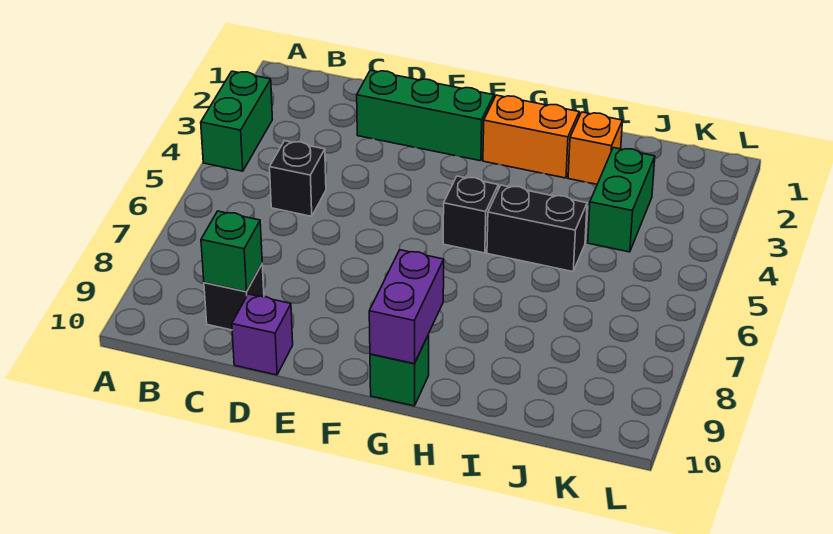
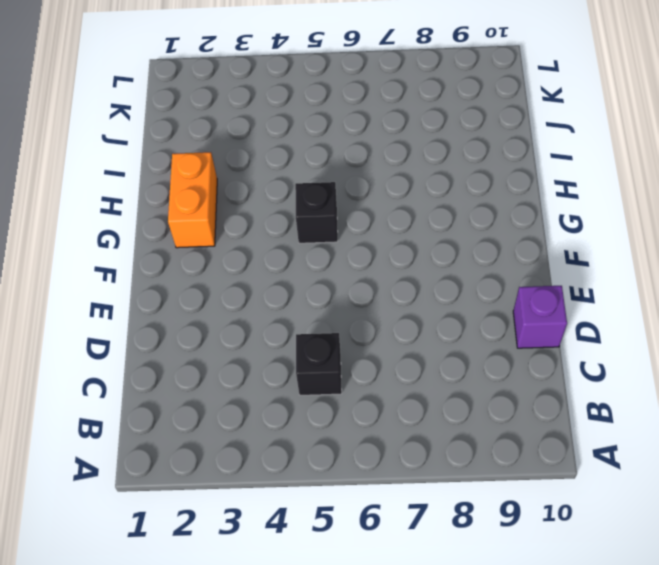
none -> green brick A3:A4 level 1
none -> black brick C9 level 1
none -> green brick D2:F2 level 1

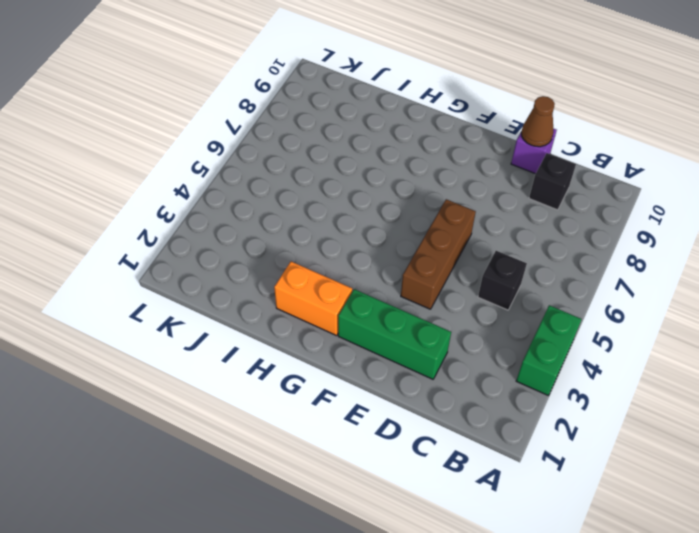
brown cone D10 level 2 -> none
brown brick E4:E6 level 1 -> none
none -> black brick G5 level 1
none -> green brick G10 level 1
none -> black brick H5:I5 level 1

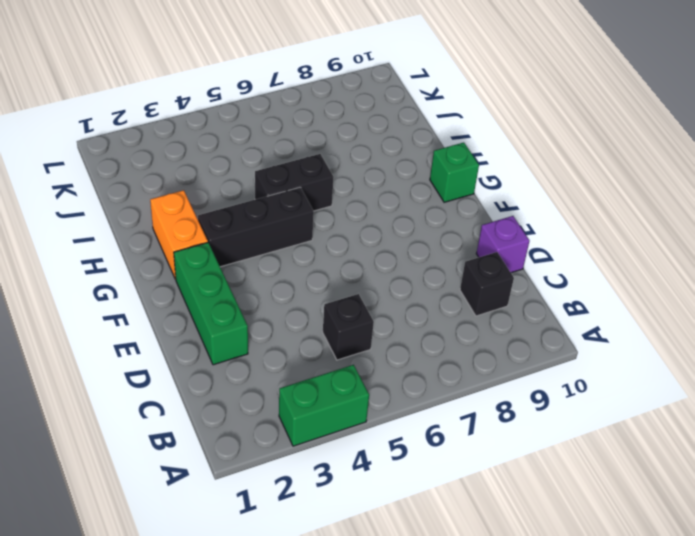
black brick G3:G5 level 1 -> black brick G5 level 1
black brick H5:H6 level 1 -> black brick H5:I5 level 1
none -> orange brick I2 level 1
none -> green brick J3:J4 level 1
none -> green brick C9 level 2

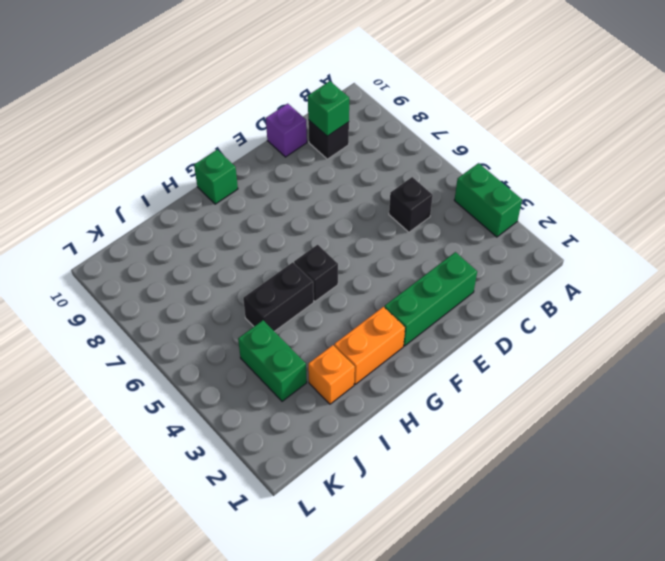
none -> purple brick G9:G10 level 2

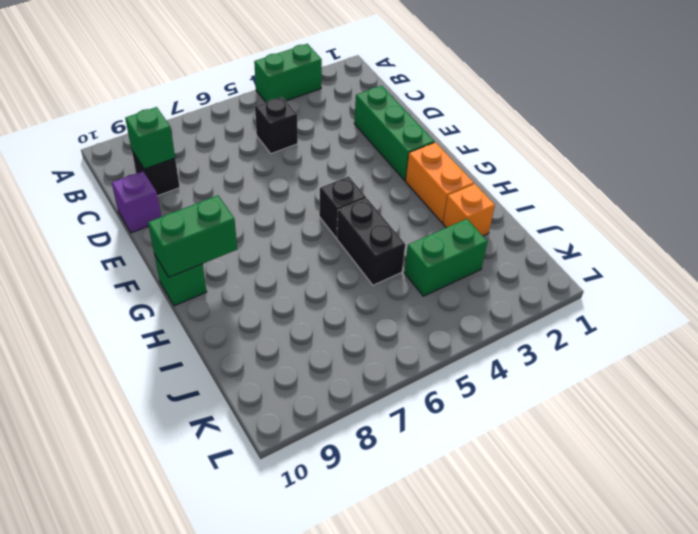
green brick G9:G10 level 2 -> purple brick G9:G10 level 2

